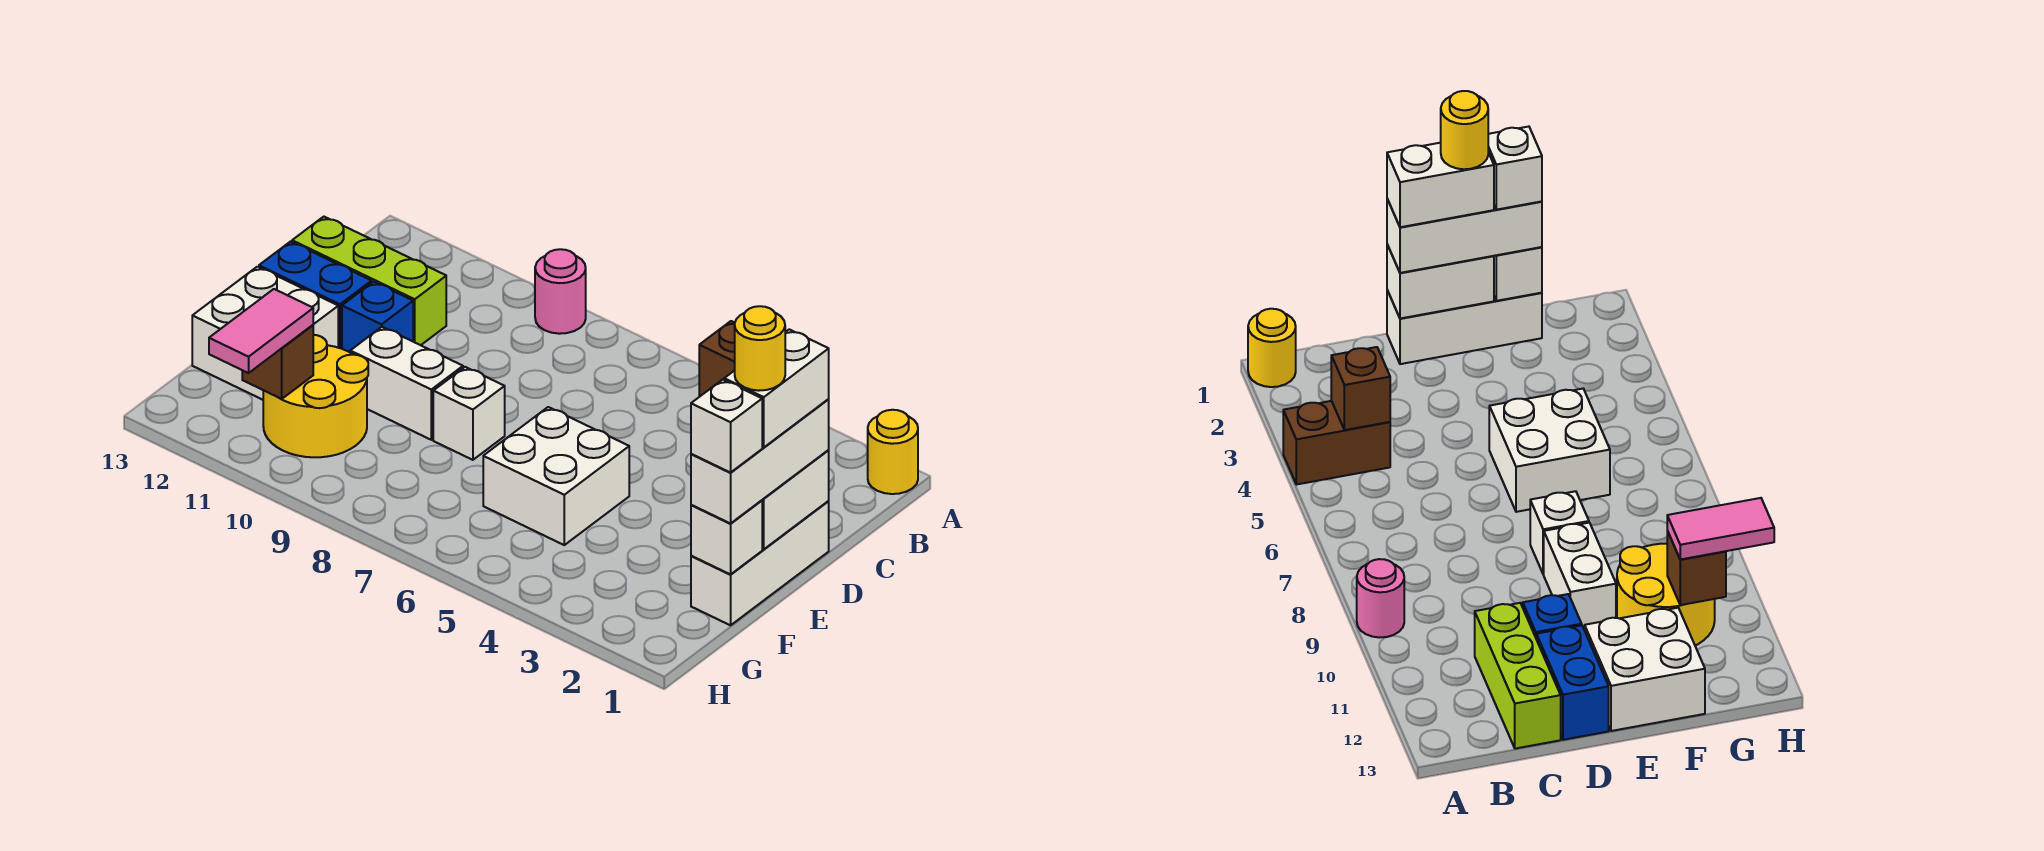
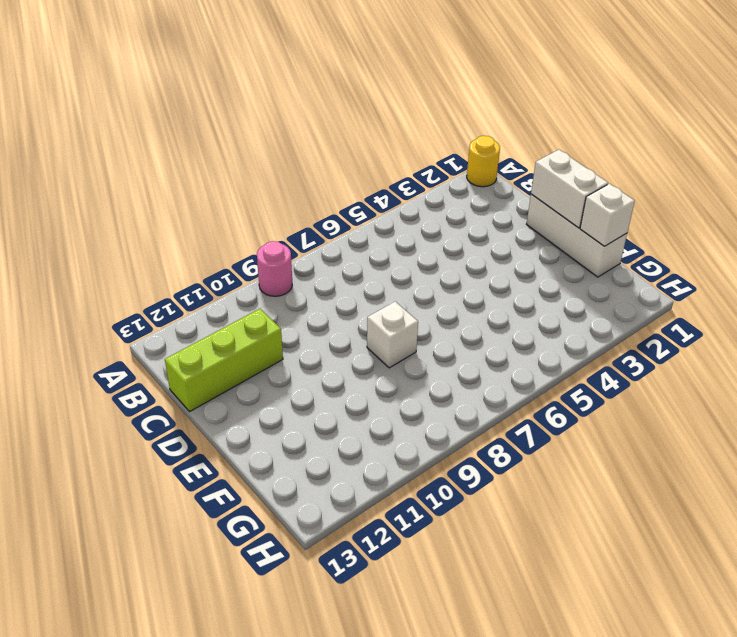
none -> brown brick A4:B4 level 1
none -> blue brick D11 level 1
none -> blue brick D12:D13 level 1

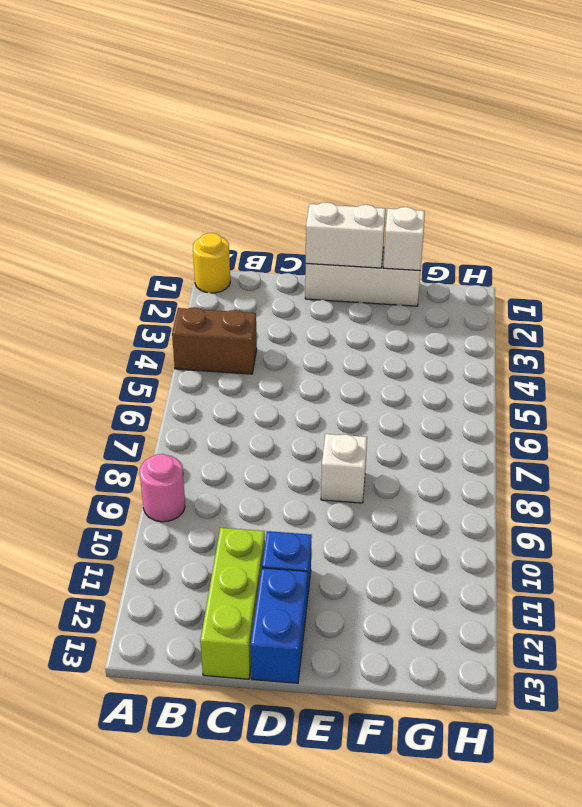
none -> white brick E5:F6 level 1
none -> white brick E9:E10 level 1
none -> white brick E12:F13 level 1

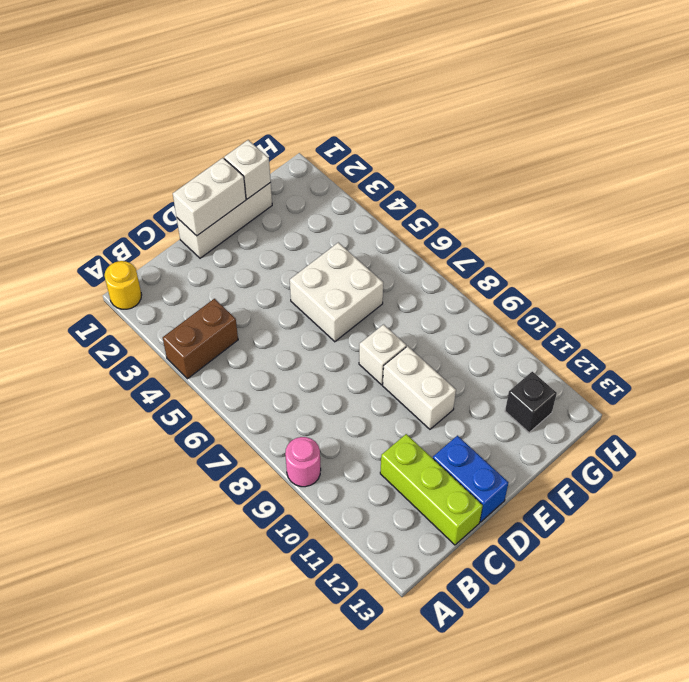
black brick G12 level 1 -> none
none -> blue brick D11 level 1
none -> white brick E12:F13 level 1
none -> yellow round brick F10:G11 level 1

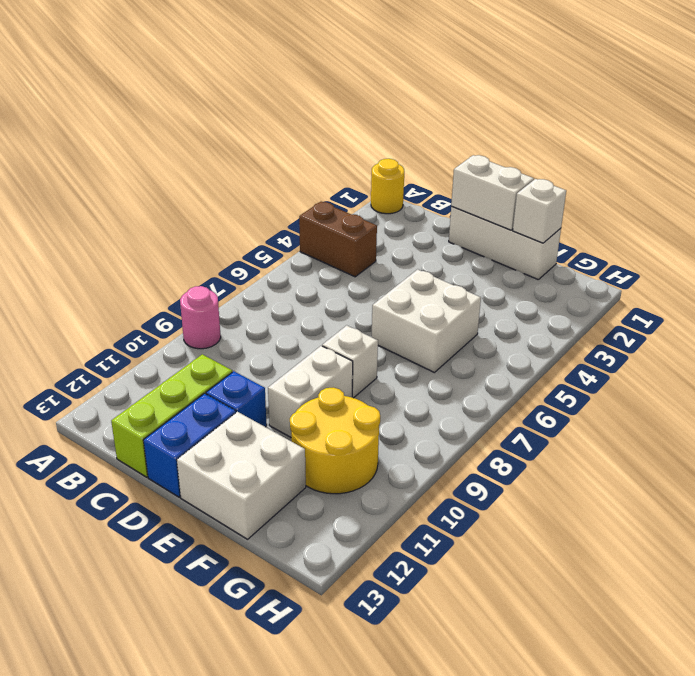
none -> brown brick B4 level 2
none -> brown brick G11 level 2
none -> white brick D1:F1 level 3

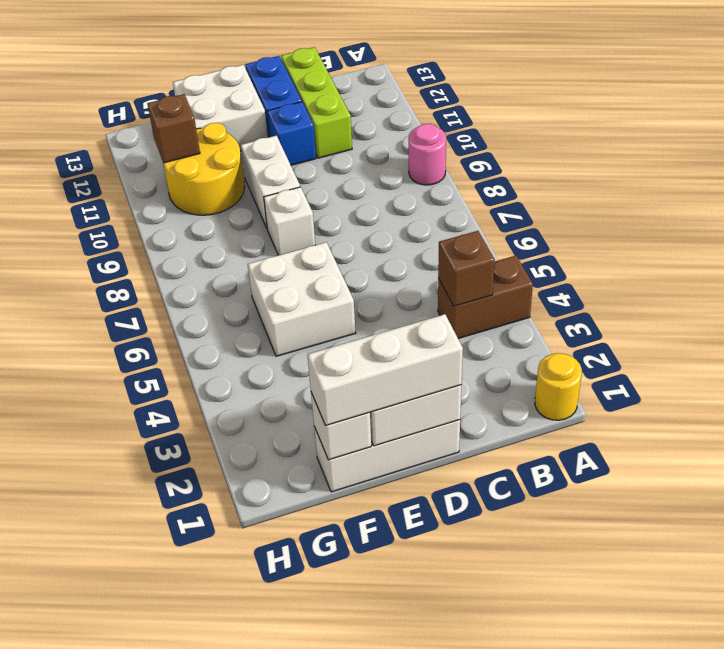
none -> pink tile G11:H11 level 3
none -> white brick D1:E1 level 4
none -> white brick F1 level 4

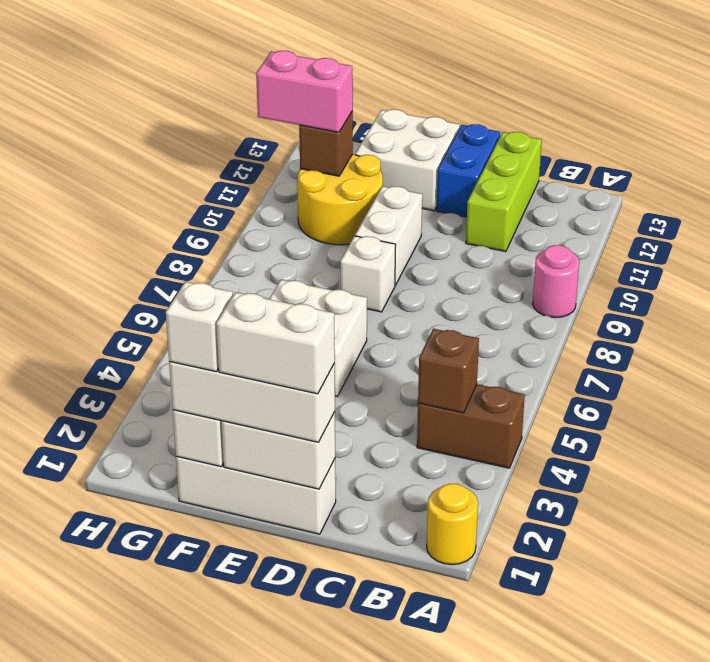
pink brick G11:H11 level 3 -> pink tile G11:H11 level 3
none -> blue brick D11 level 1
none -> yellow round brick E1 level 5

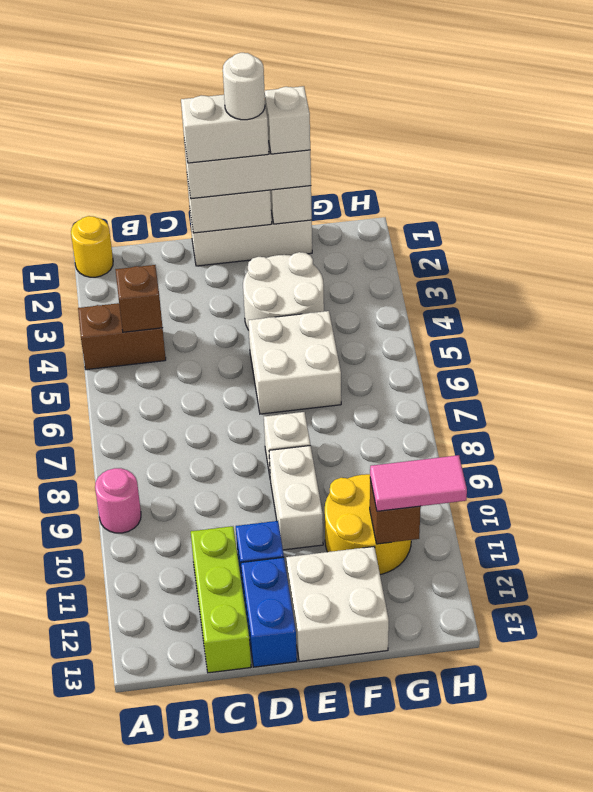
white round brick E1 level 5 -> yellow round brick E1 level 5
white round brick E3:F4 level 1 -> none

